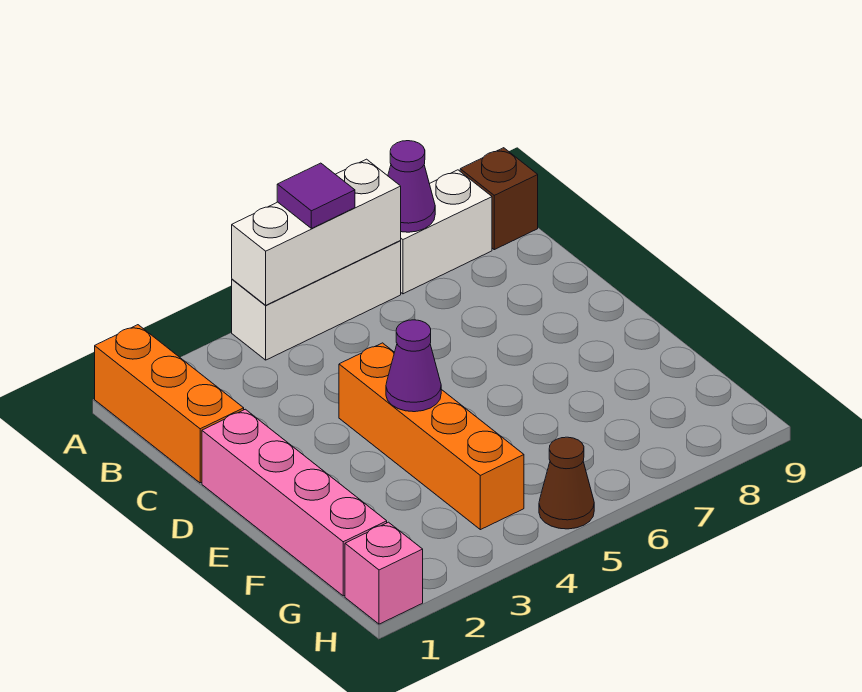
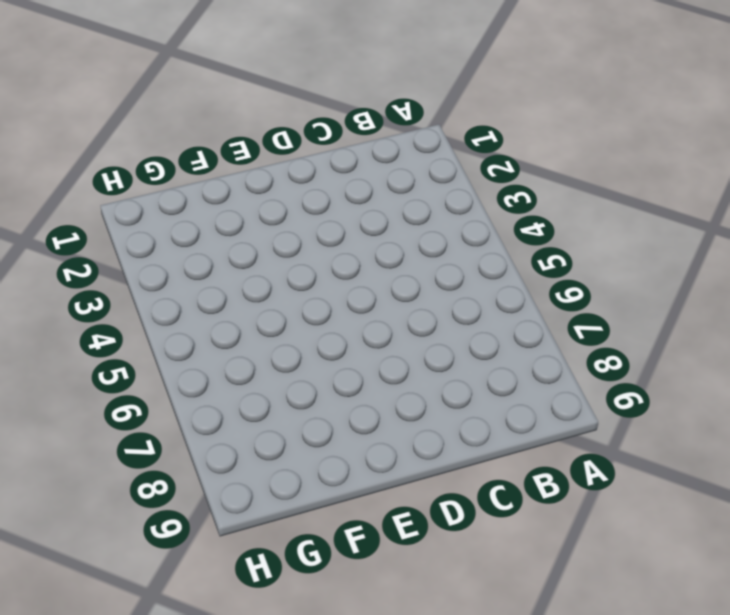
none -> orange brick A1:C1 level 1
none -> white brick A4:A6 level 1
none -> white brick A7:A8 level 1

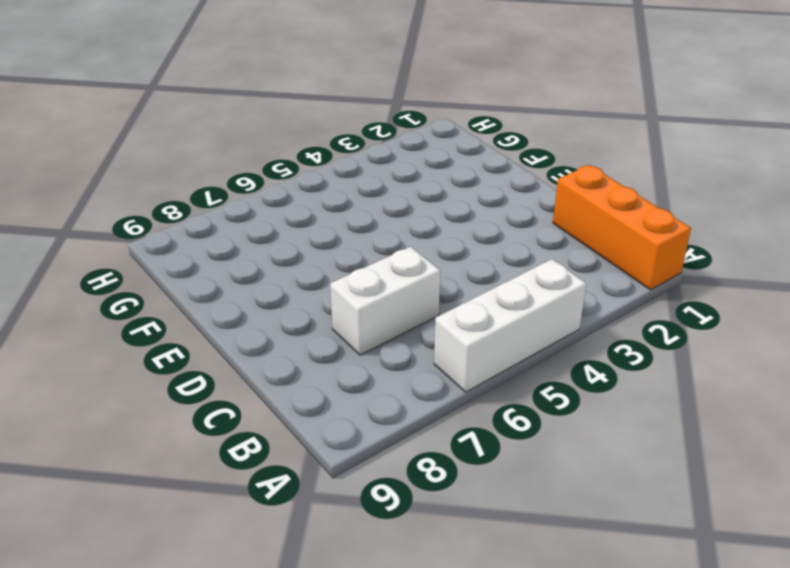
white brick C6:C7 level 1 -> white brick A7:A8 level 1
none -> brown brick A9 level 1
none -> pink brick D1:G1 level 1
none -> orange brick D4:G4 level 1

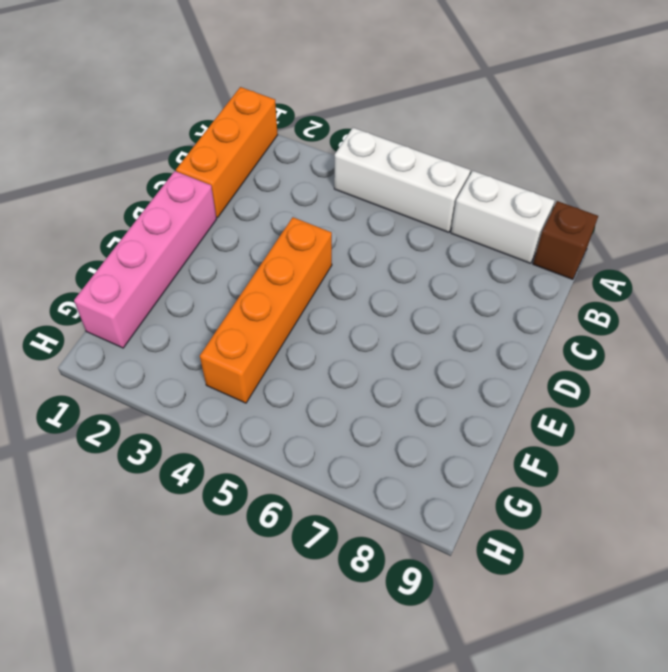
none -> pink brick H1 level 1
none -> brown cone H5 level 1
none -> white brick A4:A6 level 2

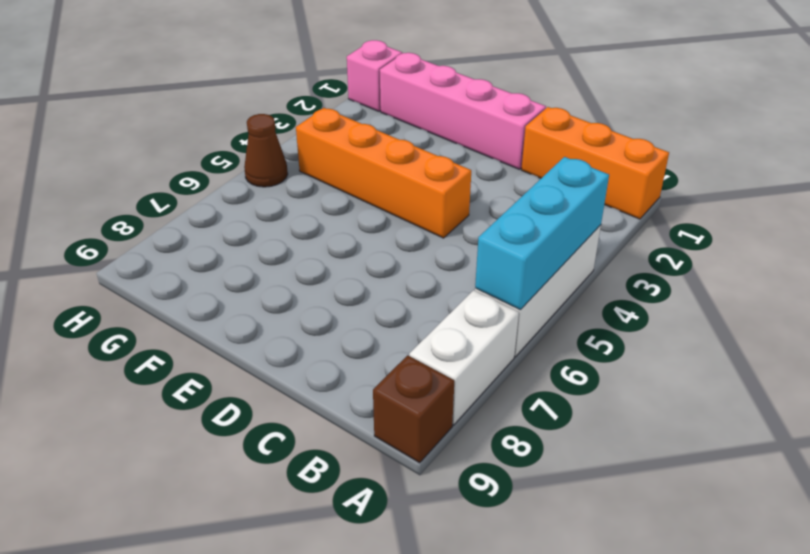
cyan brick A4:A6 level 2 -> white brick A4:A6 level 2
none -> purple cone A7 level 2
none -> purple cone E4 level 2
none -> purple tile A5 level 3

